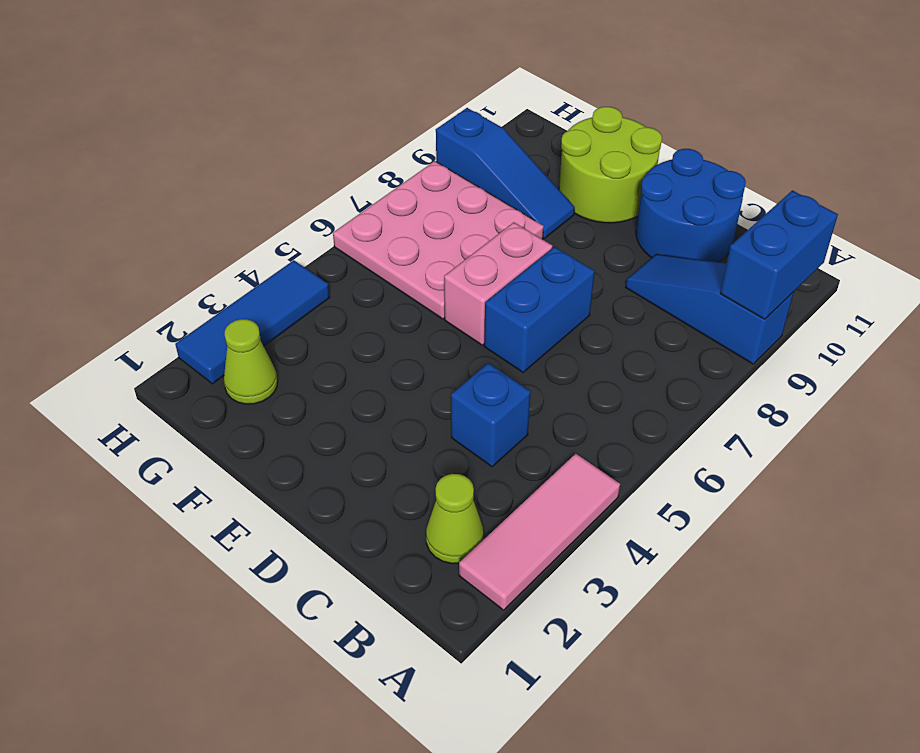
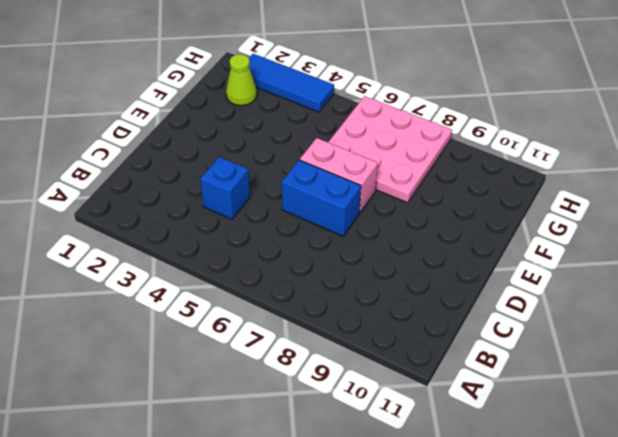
none -> pink tile A2:A4 level 1
none -> blue slope A9:C9 level 1 top A
none -> lime cone B2 level 1

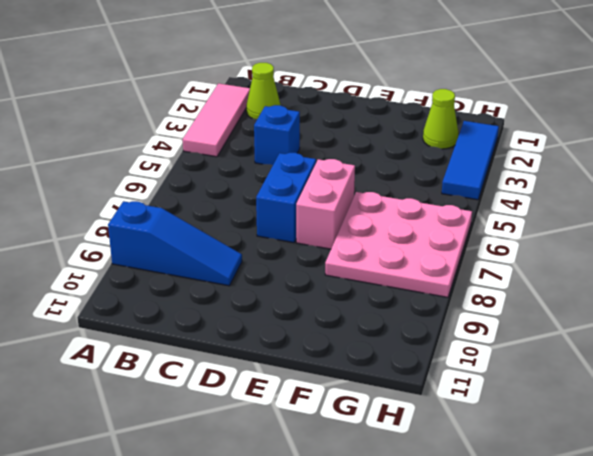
none -> blue round brick C10:D11 level 1
none -> lime round brick E10:F11 level 1
none -> blue slope F9:H9 level 1 top H

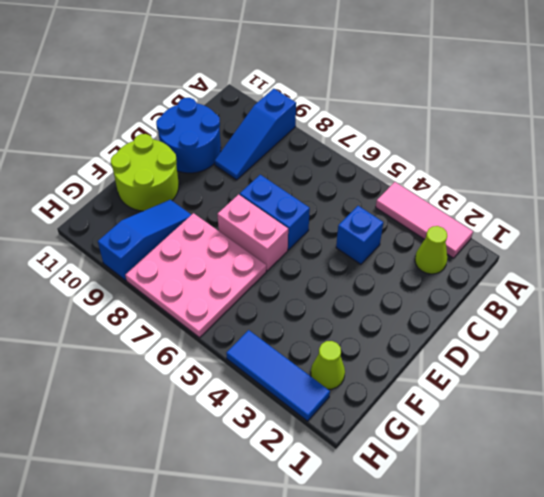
none -> blue brick A9:A10 level 2

